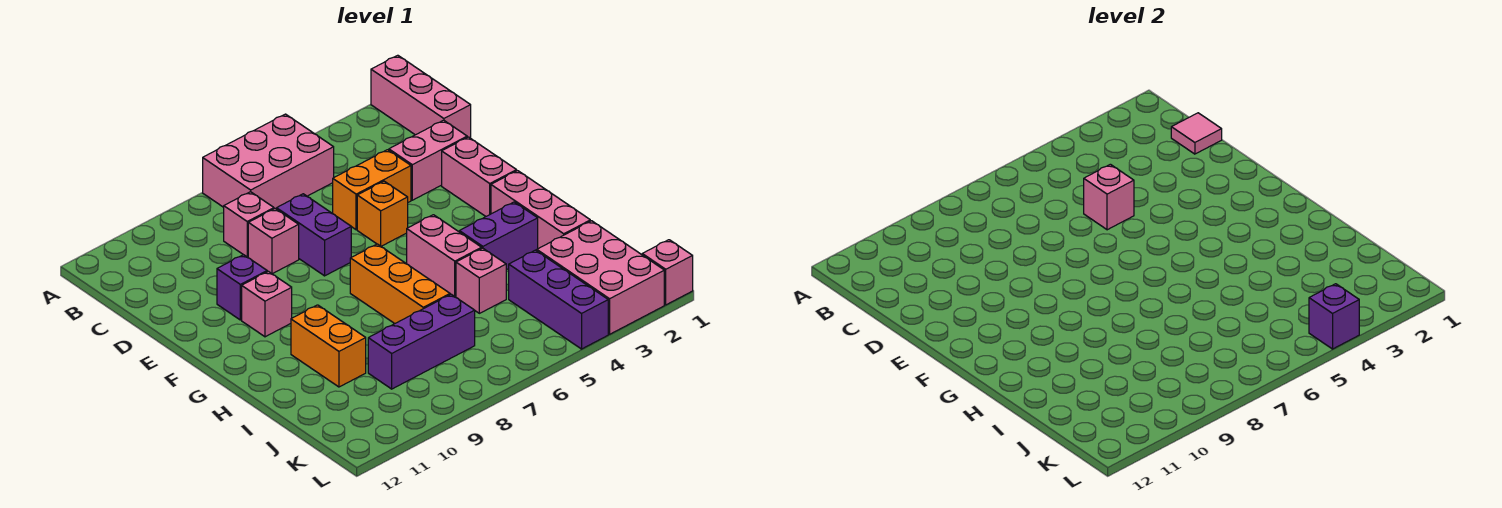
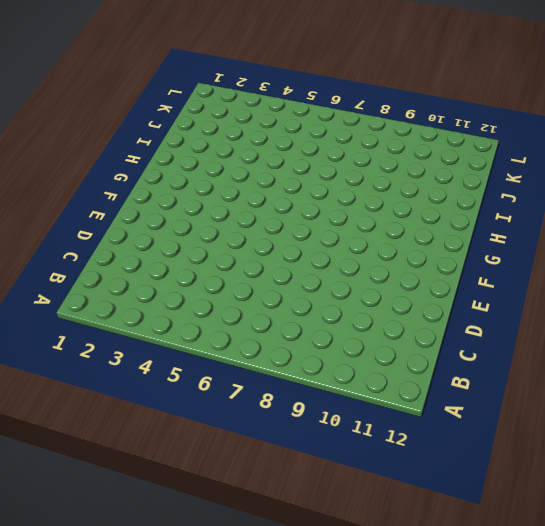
none -> pink brick A1:C1 level 1
none -> pink brick A5:B7 level 1
none -> pink brick C8 level 1

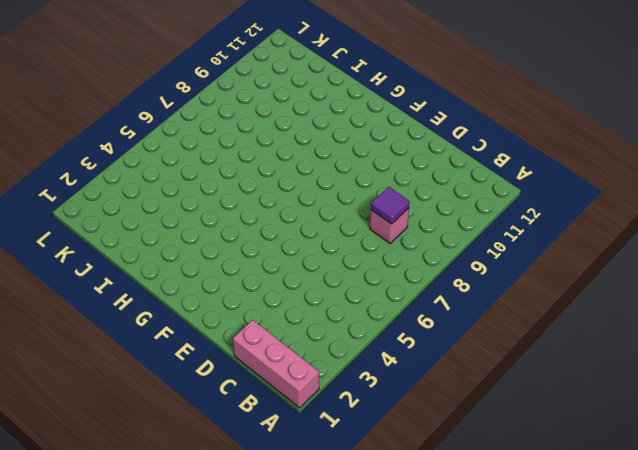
purple tile C8 level 2 -> none
none -> pink brick A5:B7 level 1
none -> pink brick D2:D3 level 1
none -> orange brick D4:D5 level 1

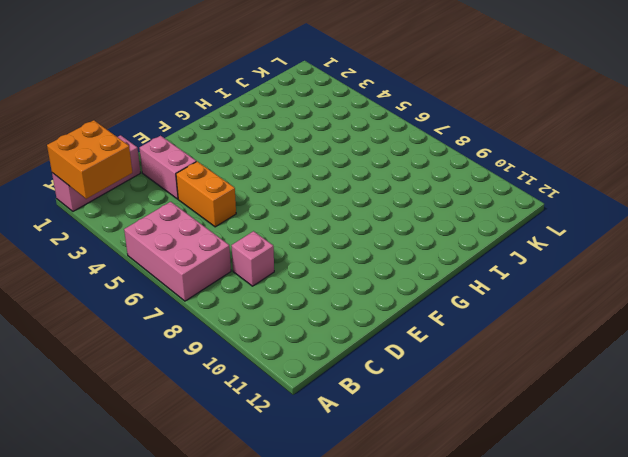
orange brick A1:B2 level 2 -> none
none -> purple brick D7:E7 level 1
none -> pink brick D8 level 1
none -> pink brick E2:F2 level 1

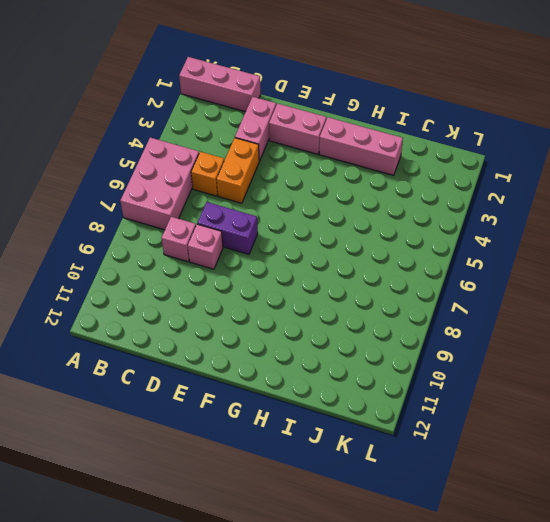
orange brick C5 level 1 -> orange brick E5 level 1
none -> purple brick E10 level 1
none -> pink brick F10 level 1
none -> pink brick G5:H5 level 1

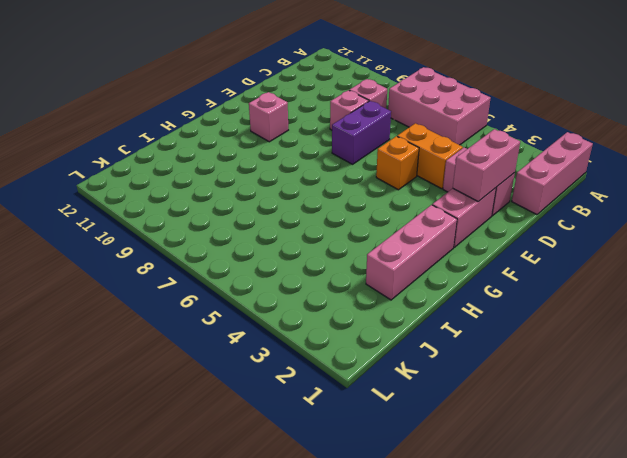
pink brick D2:E2 level 2 -> pink brick G5:H5 level 1
none -> purple brick E10 level 1
none -> orange brick G7:I7 level 1
none -> purple brick H3:H4 level 1

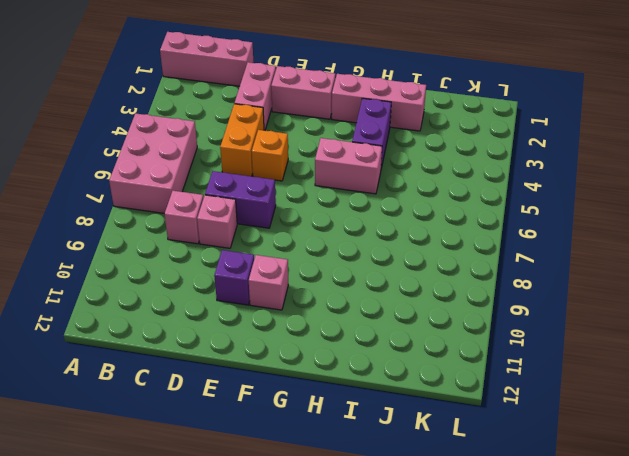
none -> orange brick G7:I7 level 1
none -> orange brick H10:I10 level 1
none -> pink brick I5 level 1

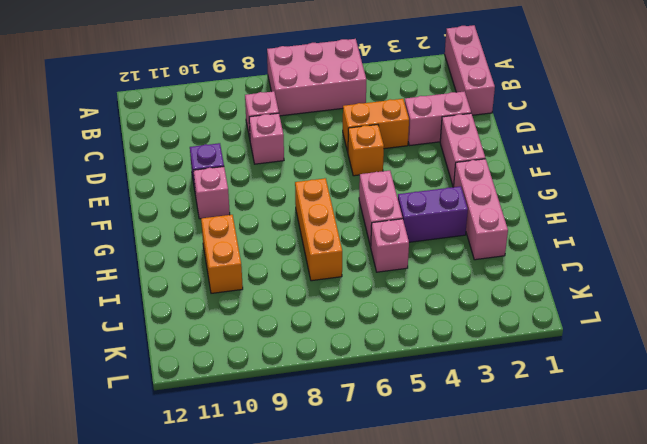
none -> purple brick D7:E7 level 1
none -> pink brick J2:L3 level 1
none -> purple brick J4:L4 level 1

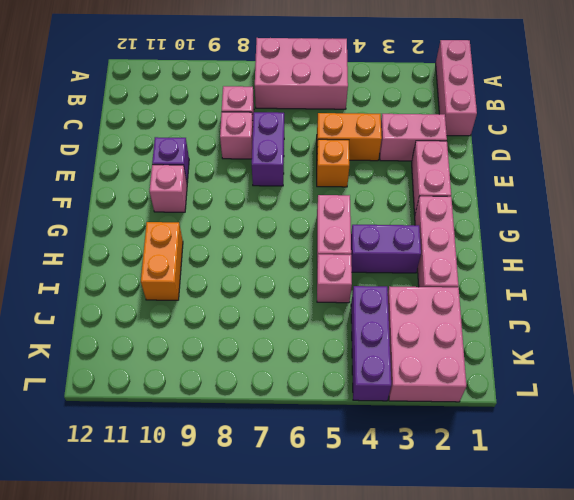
none -> orange brick G7:I7 level 1
none -> purple brick J7:J9 level 1
none -> pink brick L1 level 1

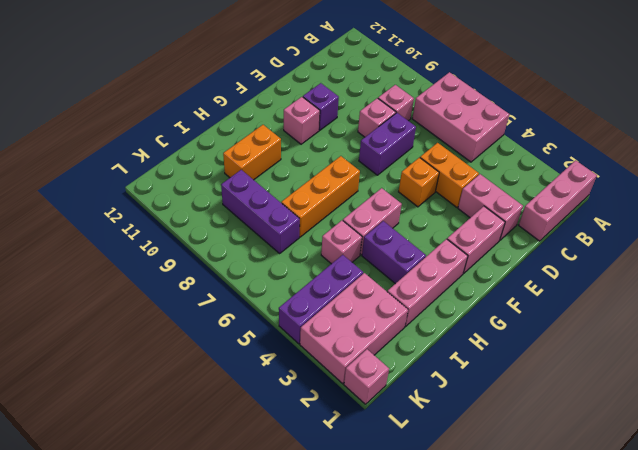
none -> pink tile C1 level 2
none -> pink brick D5 level 2
none -> purple brick L4 level 2

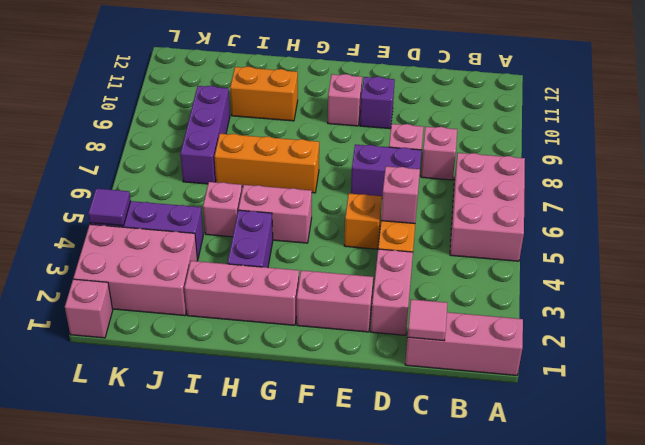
purple tile L4 level 2 -> purple brick L4 level 2

